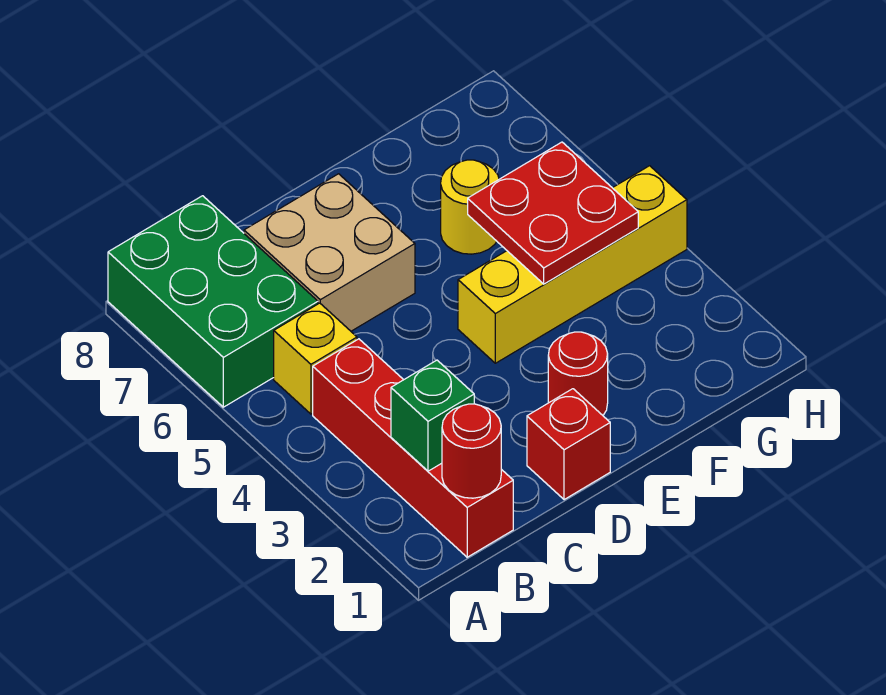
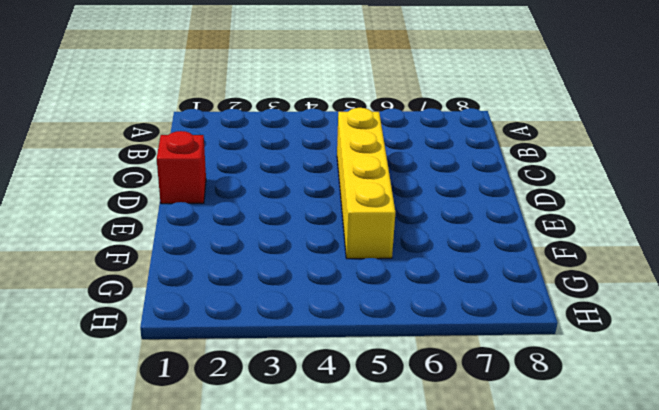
yellow brick C5:F5 level 1 -> yellow brick E4:H4 level 1
none -> green brick A6:B8 level 1
none -> red brick B1:B4 level 1

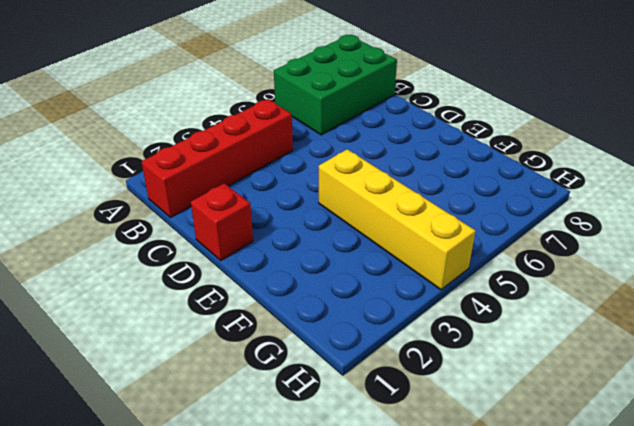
none -> yellow brick B5 level 1
none -> tan brick C6:D7 level 1

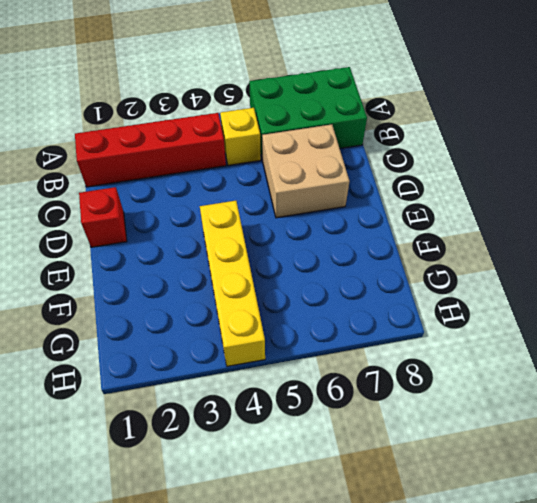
none -> red round brick E2 level 1
none -> yellow round brick F6 level 1

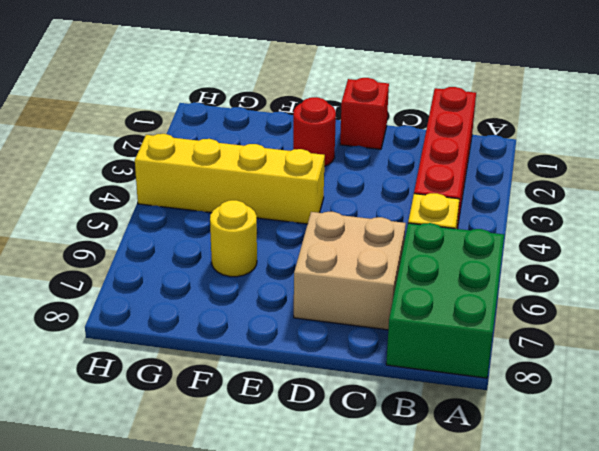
none -> red round brick B1 level 2
none -> green brick B2 level 2

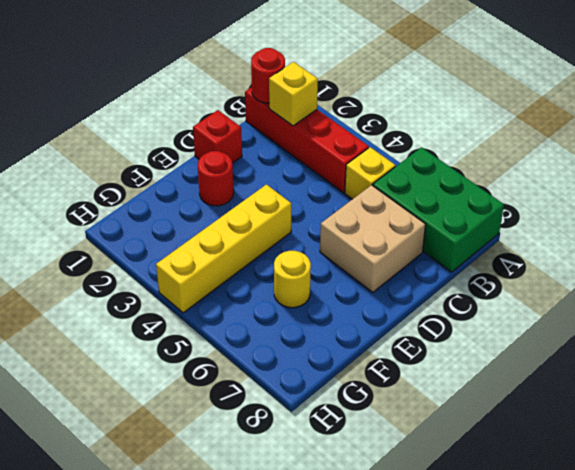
yellow brick B2 level 2 -> green brick B2 level 2
none -> red plate F4:G5 level 2

